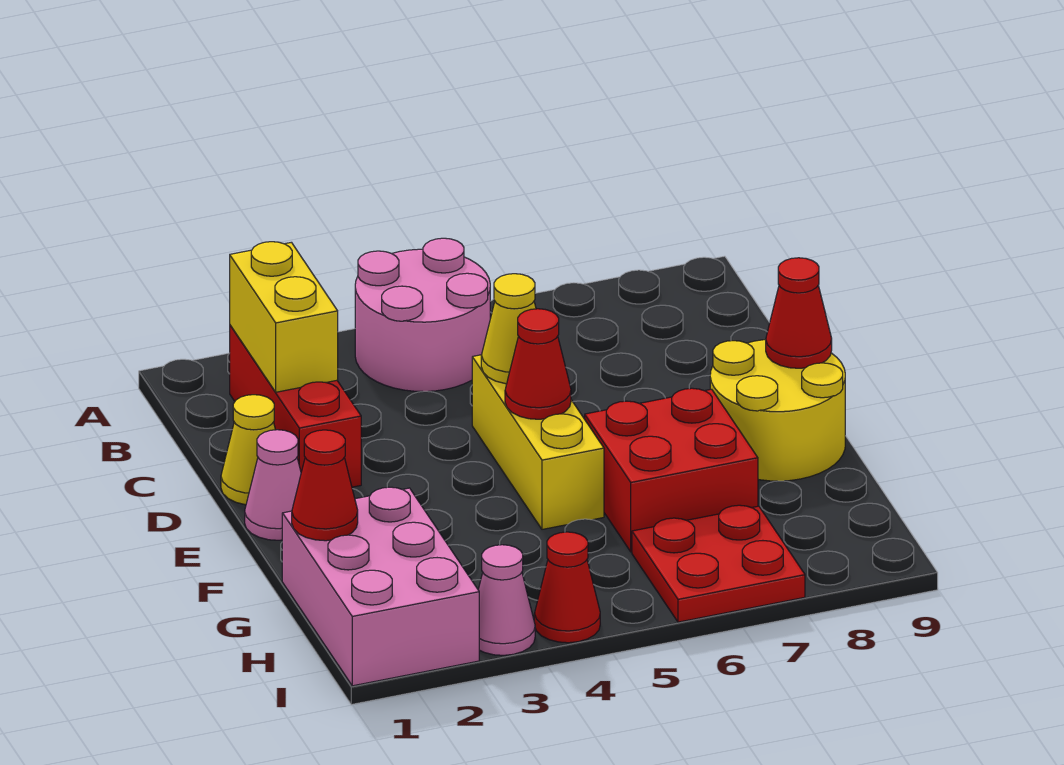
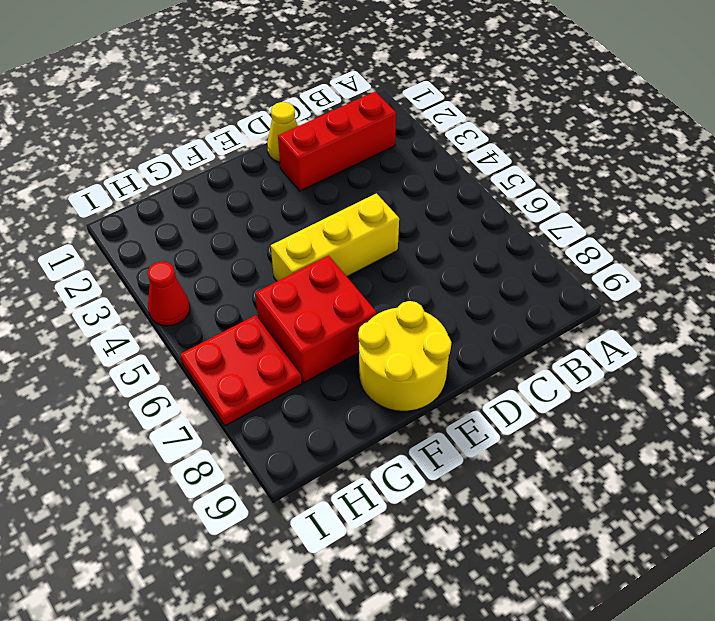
none -> pink round brick A4:B5 level 1
none -> pink cone E1 level 1
none -> pink brick G1:I2 level 1

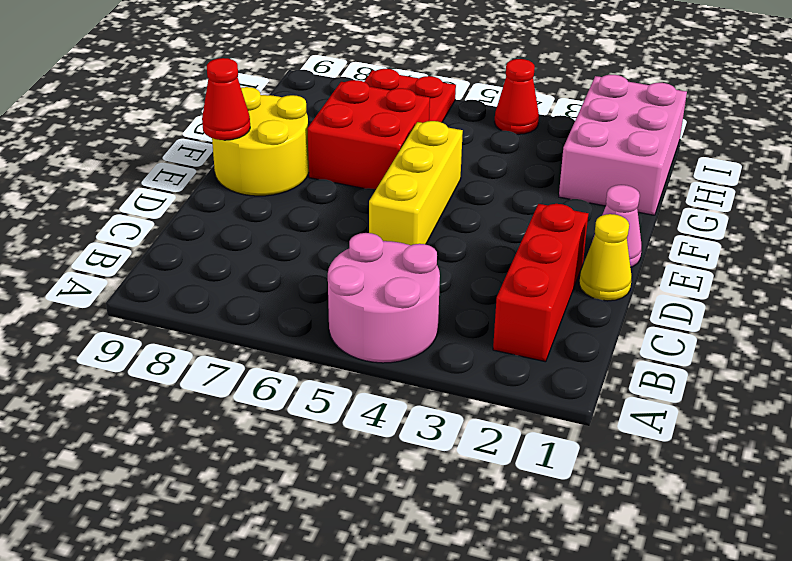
none -> pink cone I3 level 1
none -> yellow brick B2:C2 level 2
none -> yellow cone D5 level 2

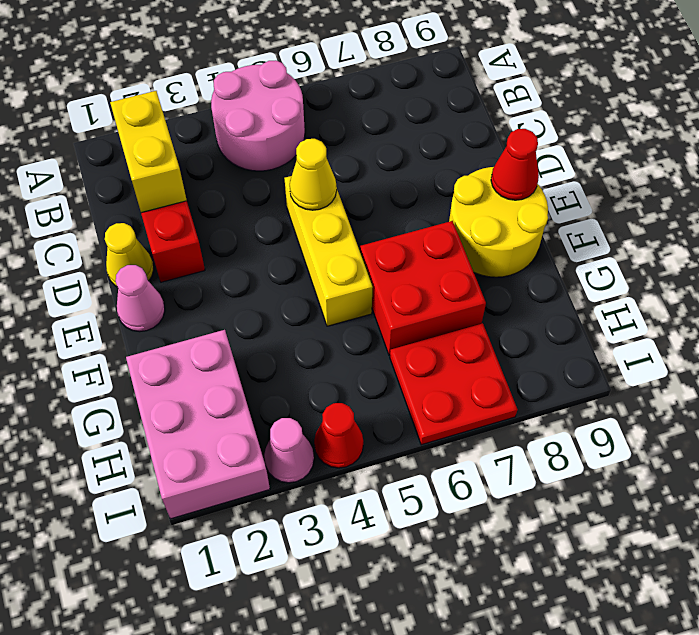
none -> red cone E5 level 2
none -> red cone G1 level 2

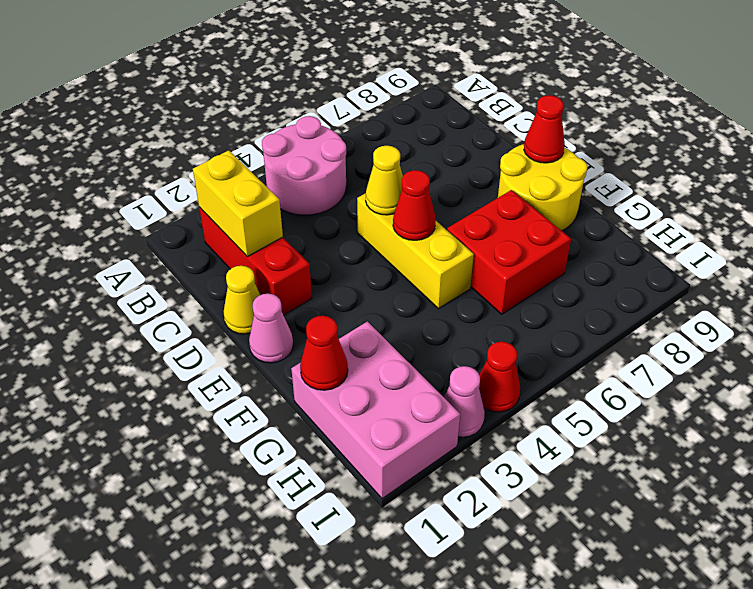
none -> red plate H6:I7 level 1

